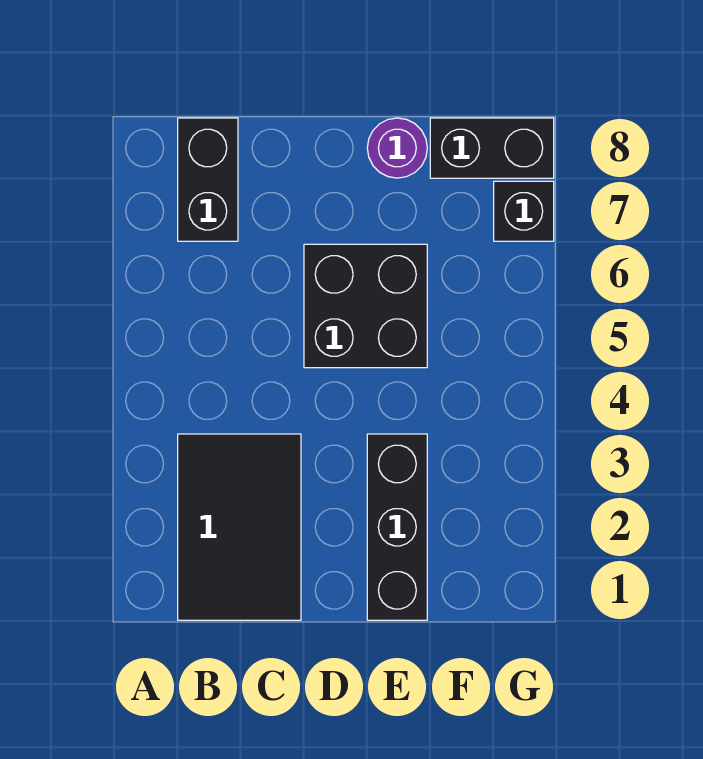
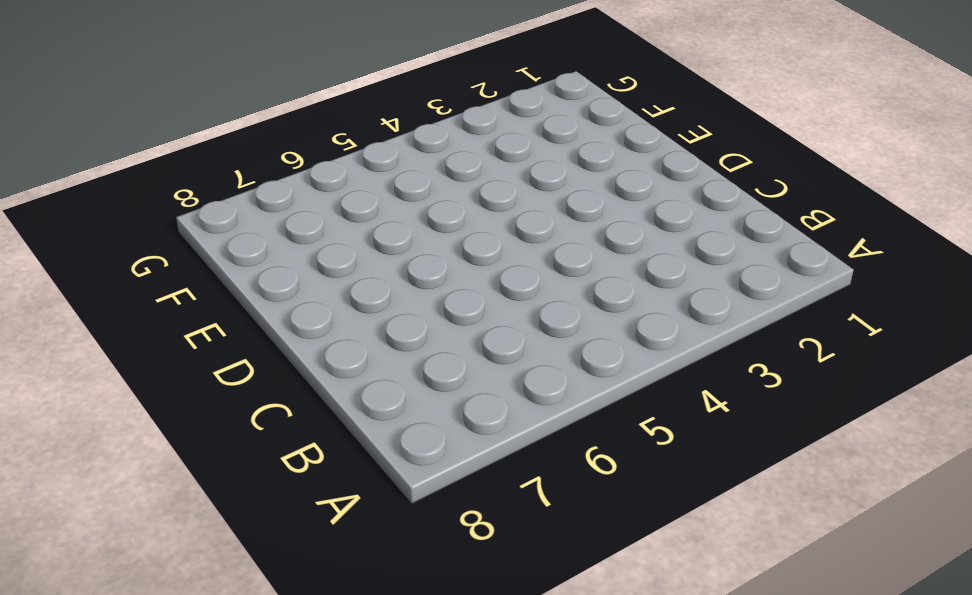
none -> black tile B1:C3 level 1
none -> black brick B7:B8 level 1

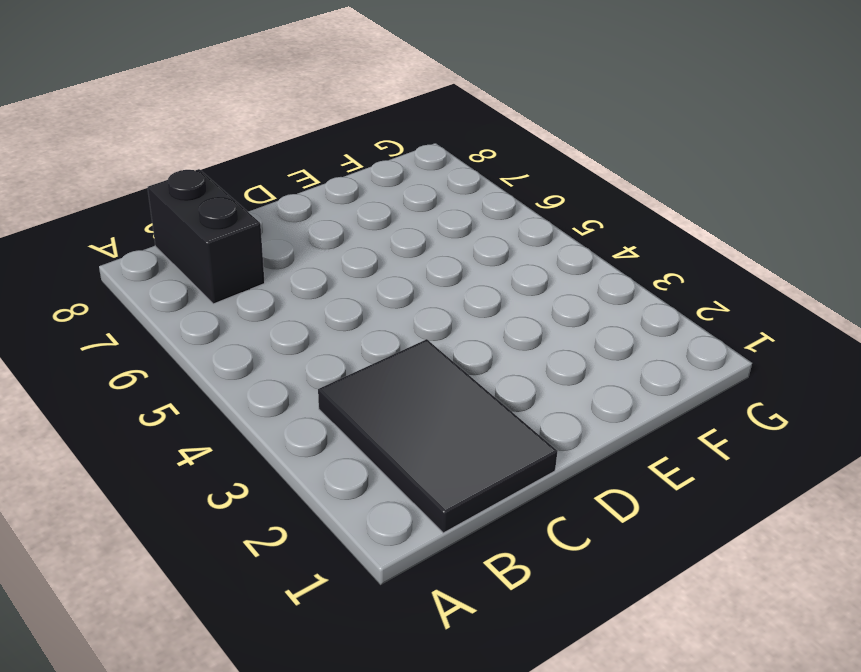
none -> black brick D5:E6 level 1
none -> black brick E1:E3 level 1

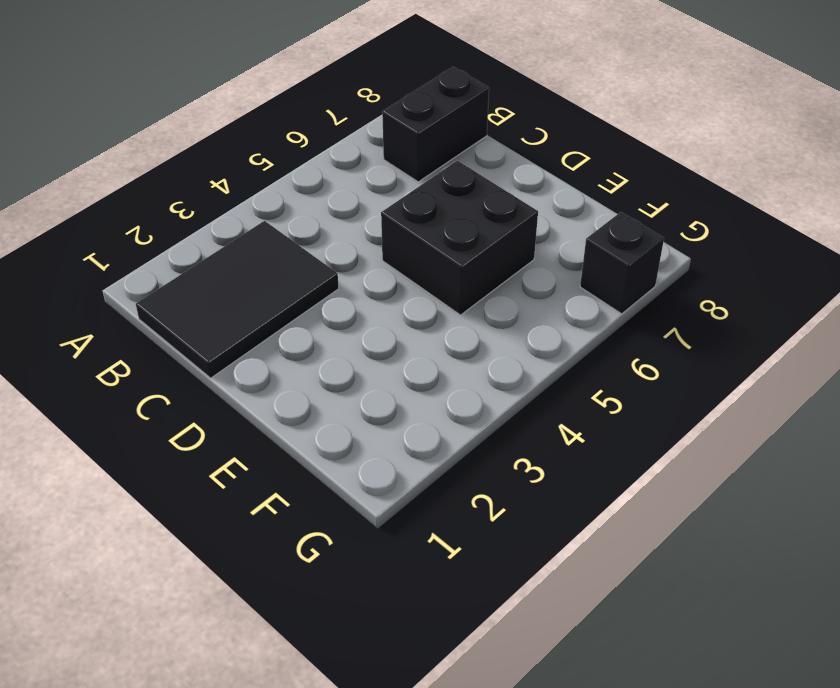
none -> black brick E1:E3 level 1
none -> purple round brick E8 level 1

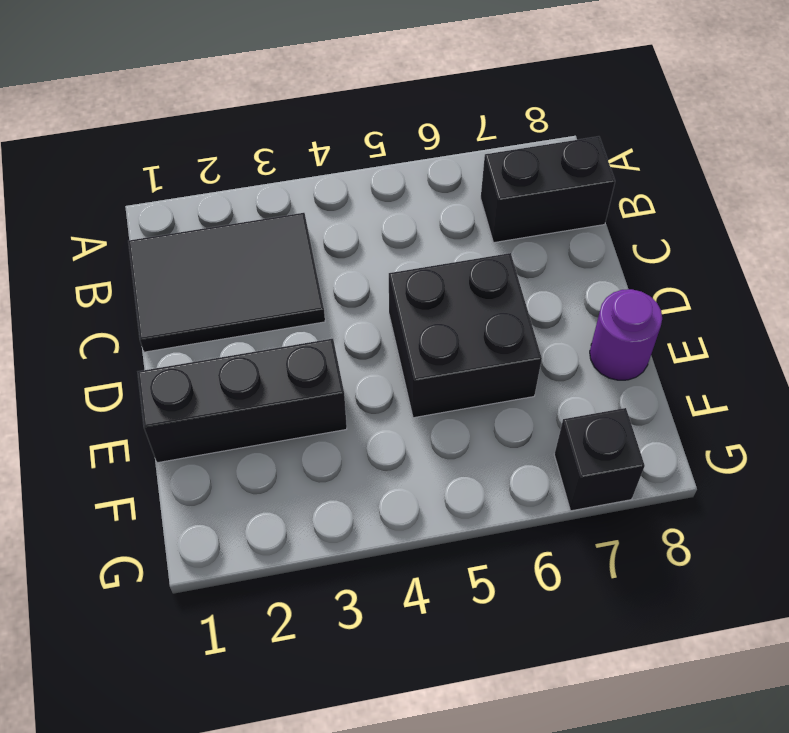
none -> black brick F8:G8 level 1

